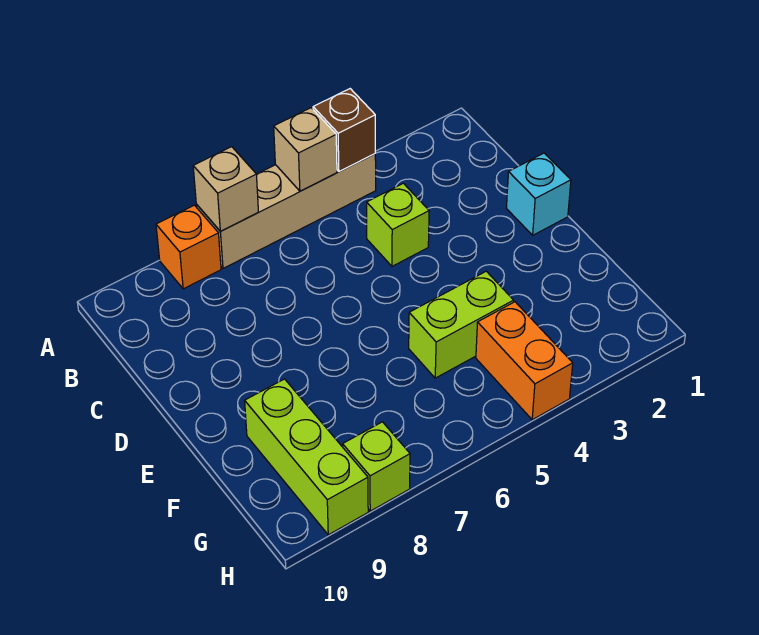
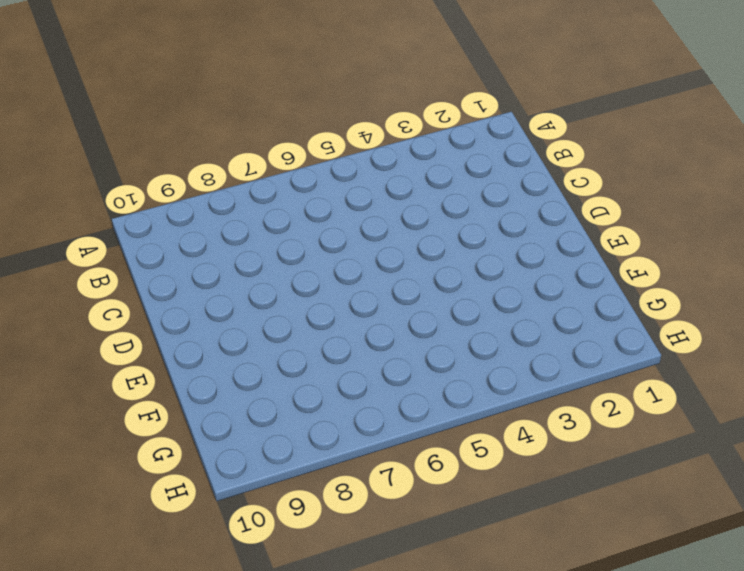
none -> tan brick A4:A7 level 1
none -> orange brick A8 level 1

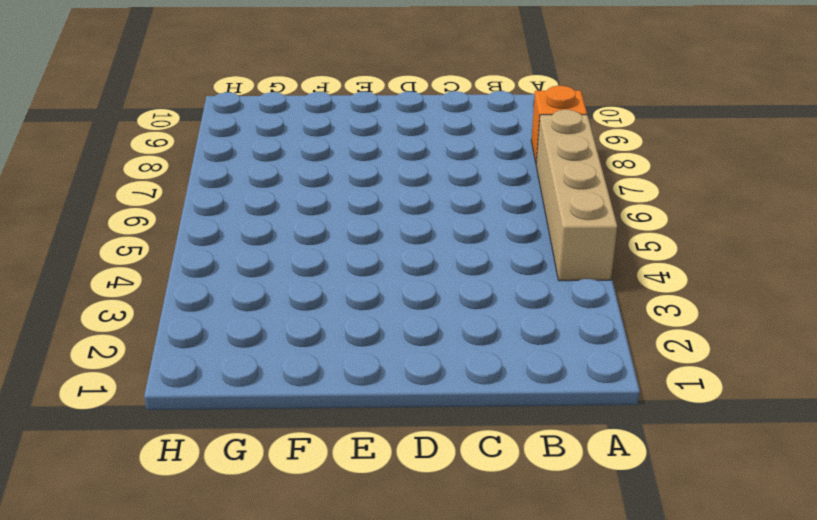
none -> lime brick C4 level 1
none -> cyan brick D1 level 1

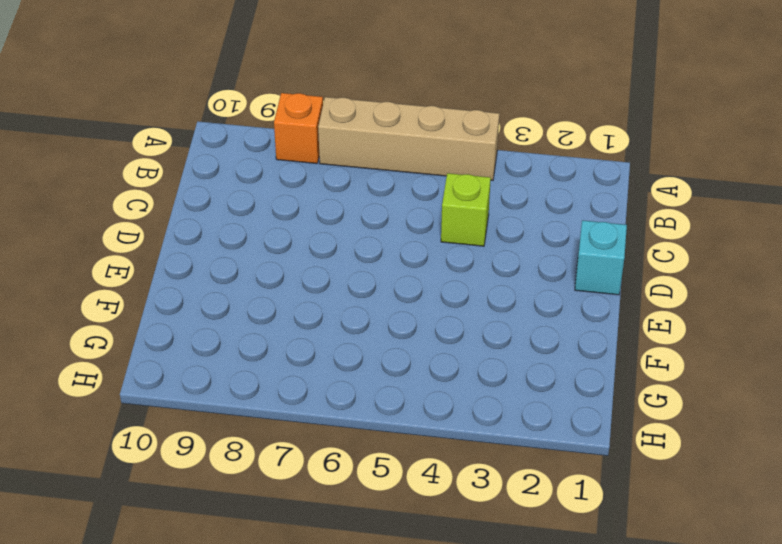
none -> lime brick F4:F5 level 1
none -> lime brick F9:H9 level 1

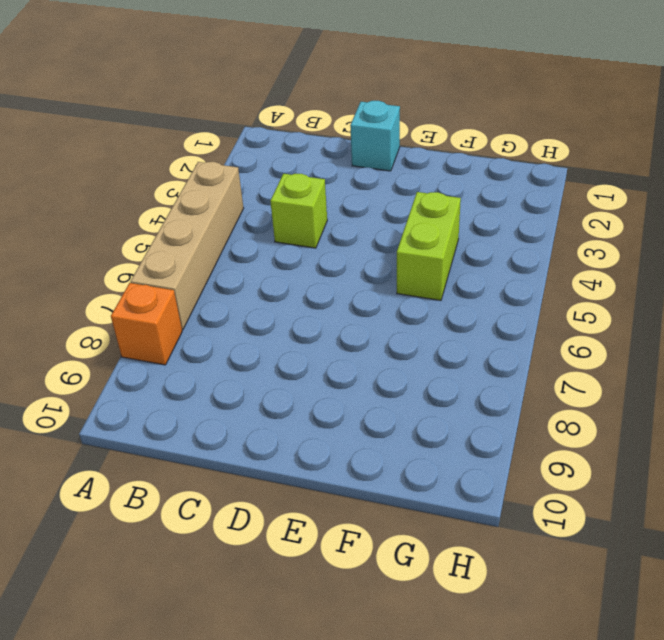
none -> lime brick F9:H9 level 1
none -> orange brick G4:H4 level 1

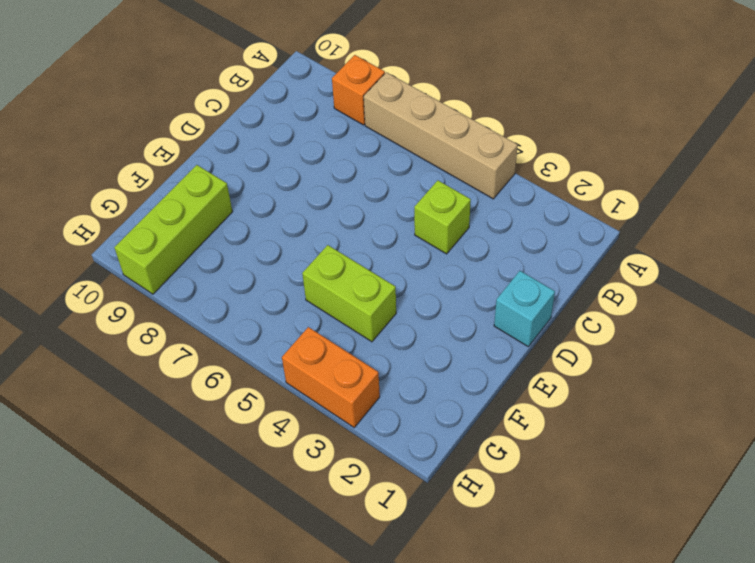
orange brick H3:H4 level 1 -> orange brick G4:H4 level 1
none -> lime brick H8 level 1
none -> brown brick A4 level 2

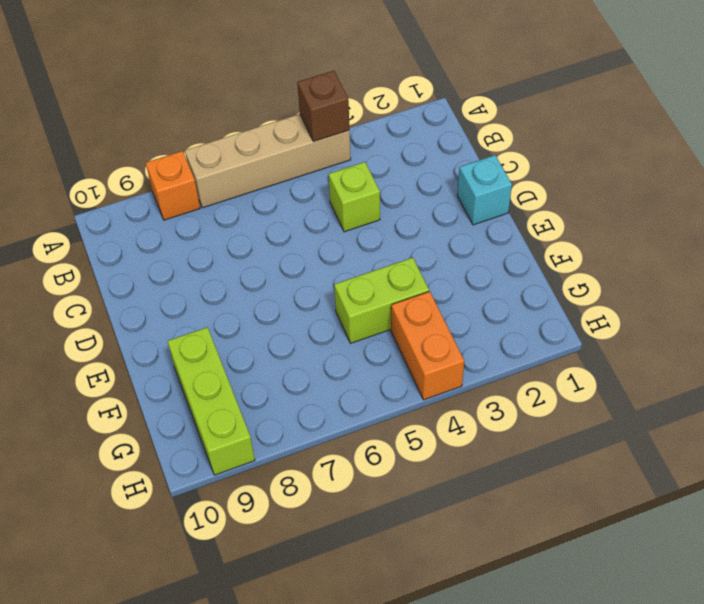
none -> lime brick H8 level 1
none -> tan brick A5 level 2

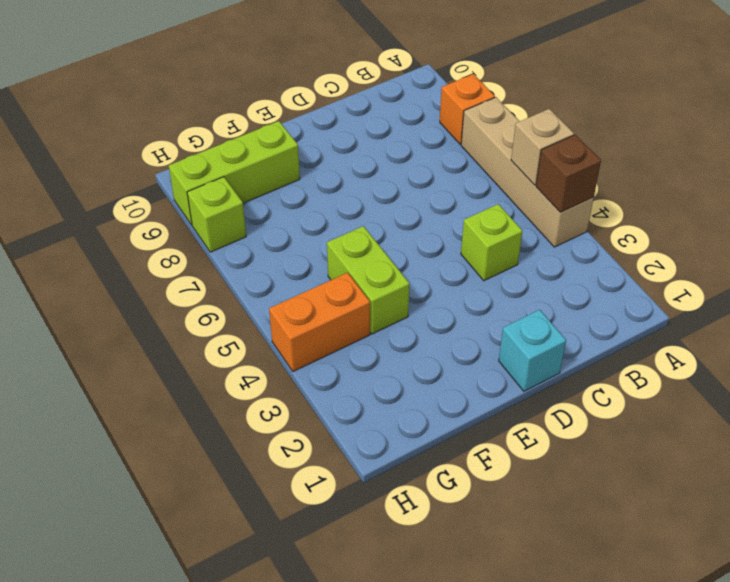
none -> tan brick A7 level 2

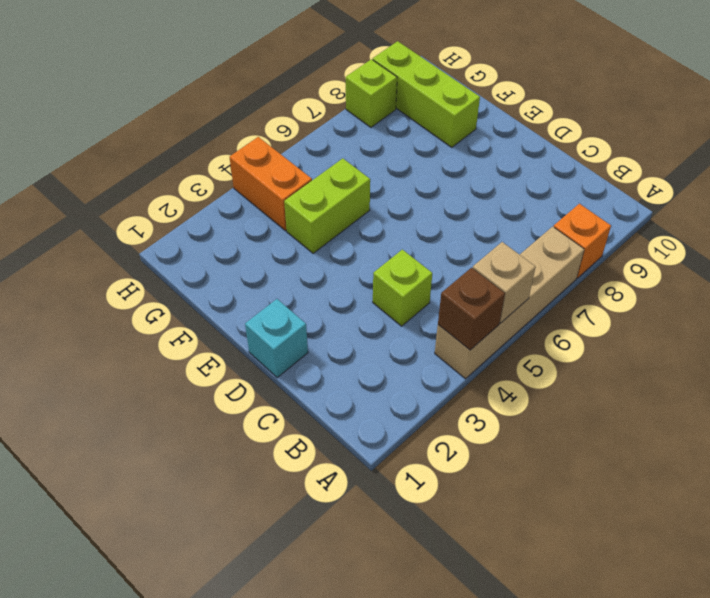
none -> tan brick A7 level 2

